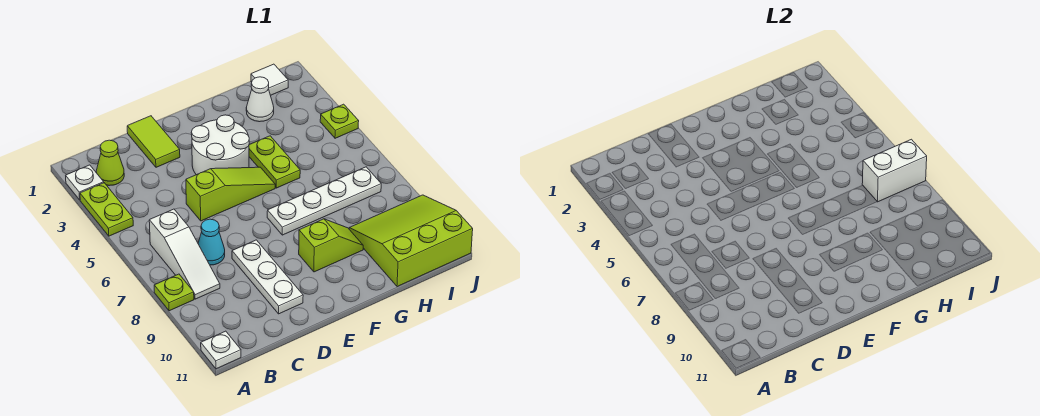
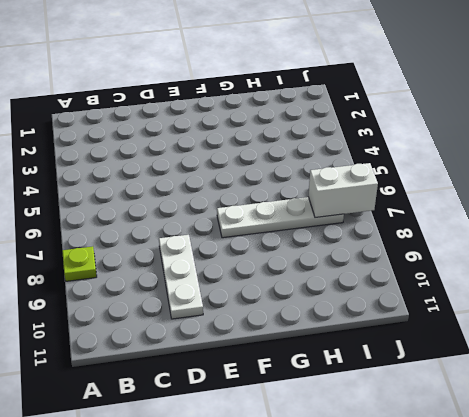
none -> white plate A2 level 1
none -> lime plate A3:A4 level 1
none -> white plate A11 level 1

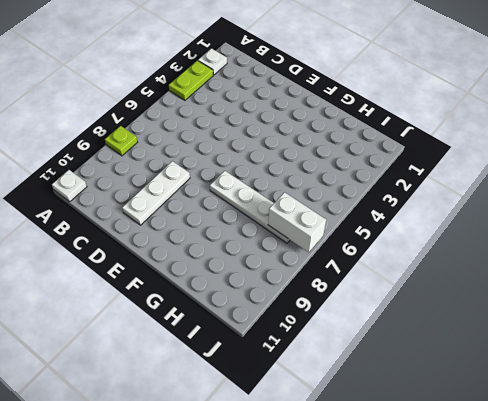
none -> lime cone B2 level 1
none -> white slope B6:B8 level 1 top 6
none -> cyan cone C7 level 1

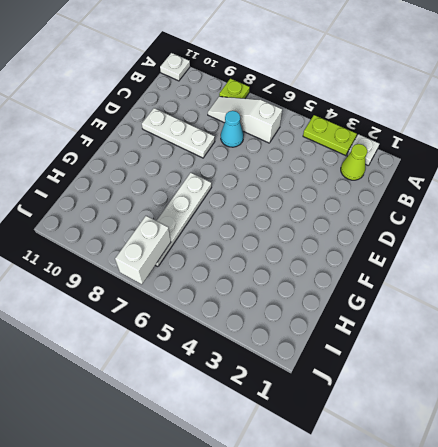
none -> lime tile D1:D2 level 1
none -> lime slope D5:F5 level 1 top D
none -> white round brick E3:F4 level 1

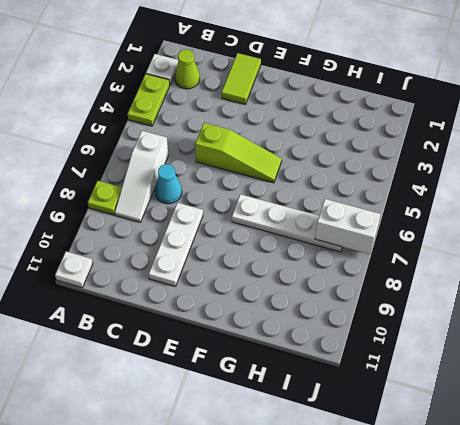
none -> white round brick E3:F4 level 1
none -> lime slope F9:G9 level 1 top F
none -> lime plate G4:G5 level 1

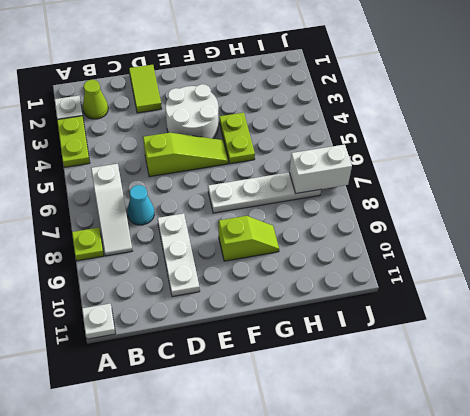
none -> white cone H2 level 1
none -> lime slope H9:J11 level 1 top 11
none -> white tile I1 level 1

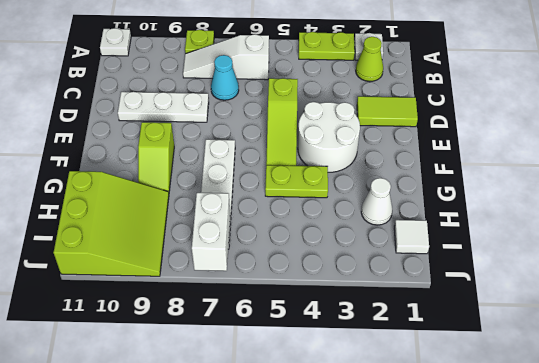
none -> lime plate J4 level 1

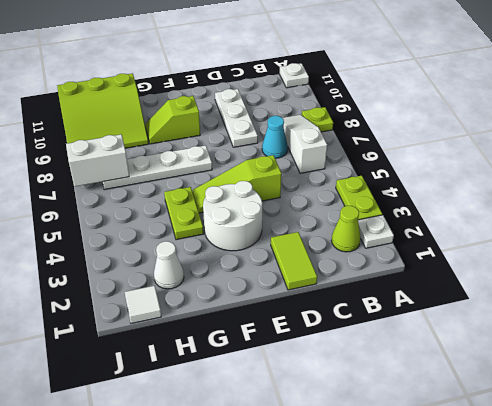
none -> lime plate J4 level 1

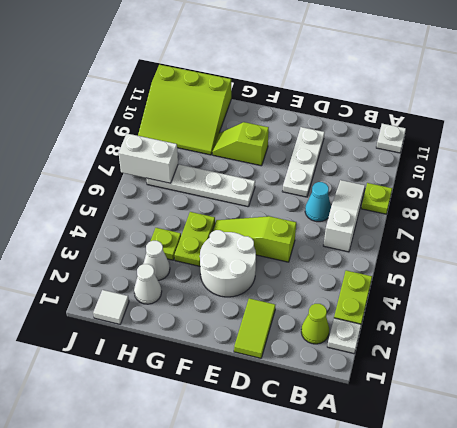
white cone H3 level 1 -> none
lime plate H4 level 1 -> lime plate J4 level 1

